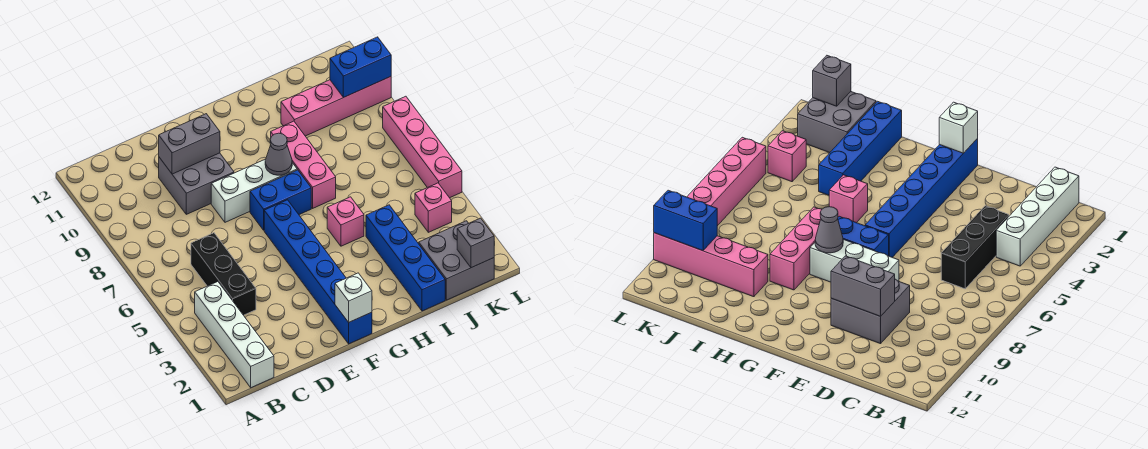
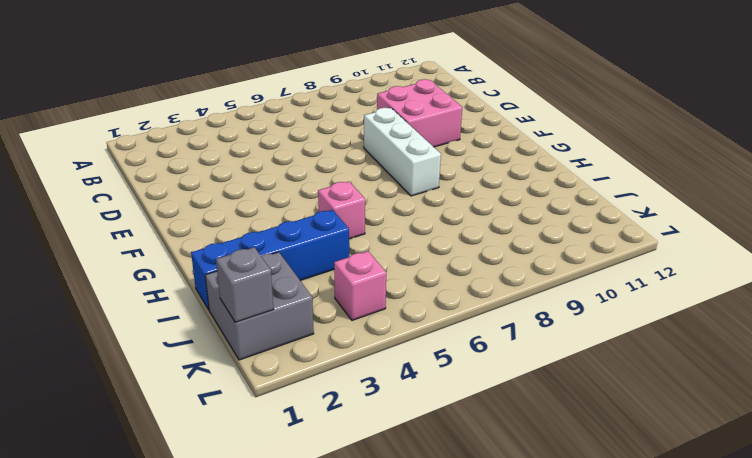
pink brick D9:E10 level 1 -> grey brick D9:E10 level 1
none -> white brick B1:B4 level 1
none -> black brick C4:C6 level 1
none -> blue brick F1:F6 level 1

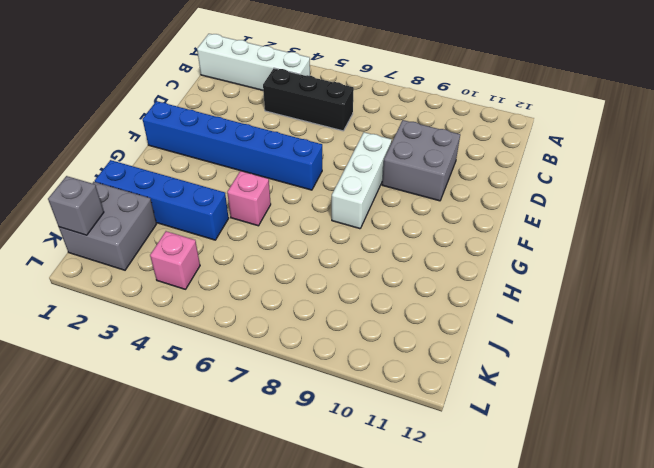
none -> blue brick F7:G7 level 1
none -> pink brick H7:H9 level 1
none -> pink brick I10:L10 level 1

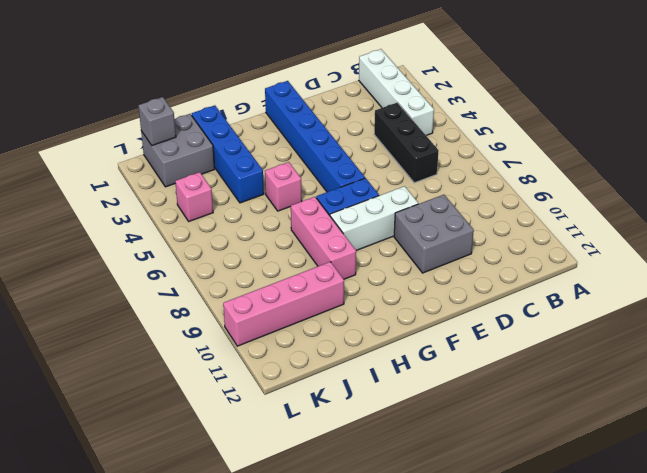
none -> pink brick L5:L8 level 1
none -> grey brick D10:E10 level 2
none -> white brick F1 level 2

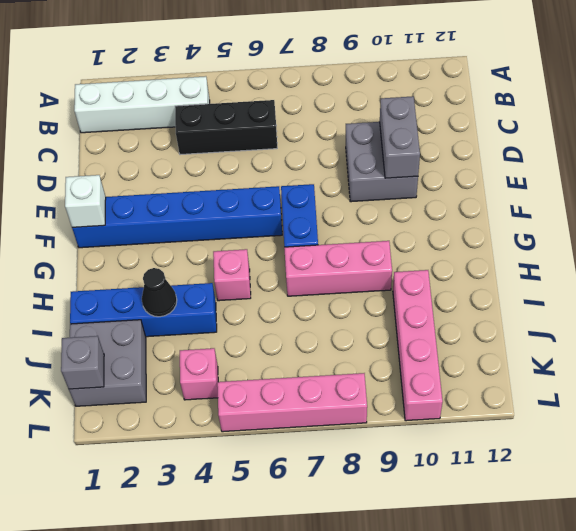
black cone I3 level 2 -> none
none -> white brick E8:G8 level 1
none -> grey cone G8 level 2
none -> blue brick K10:L10 level 2

